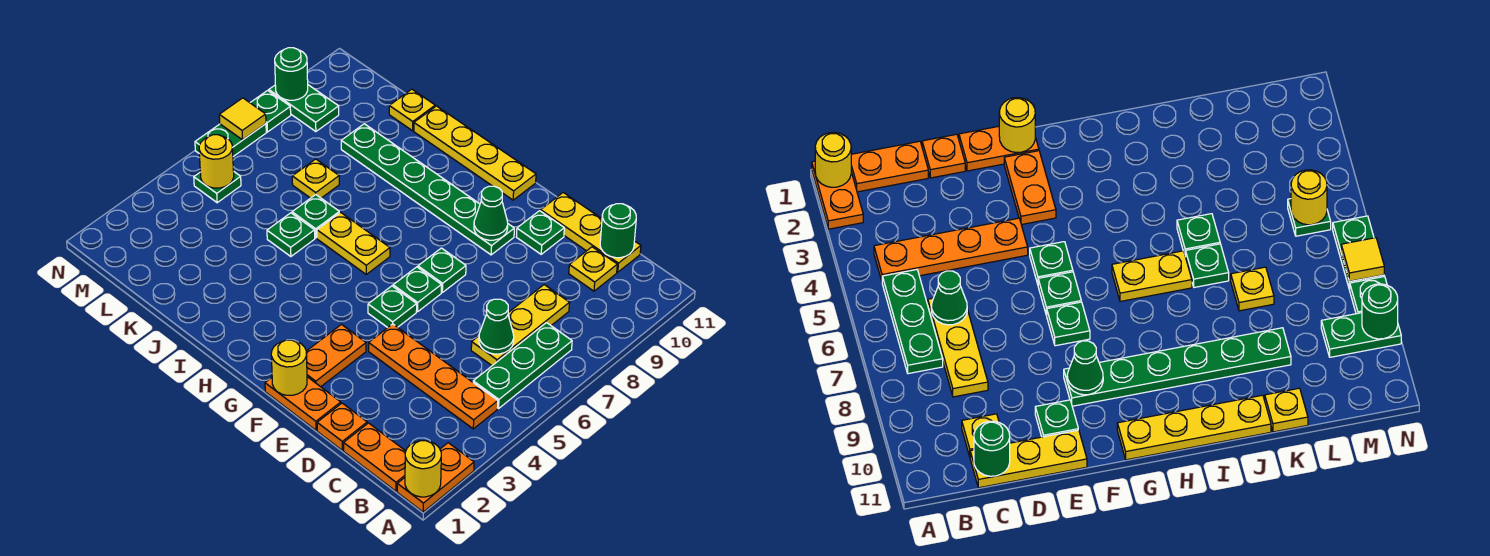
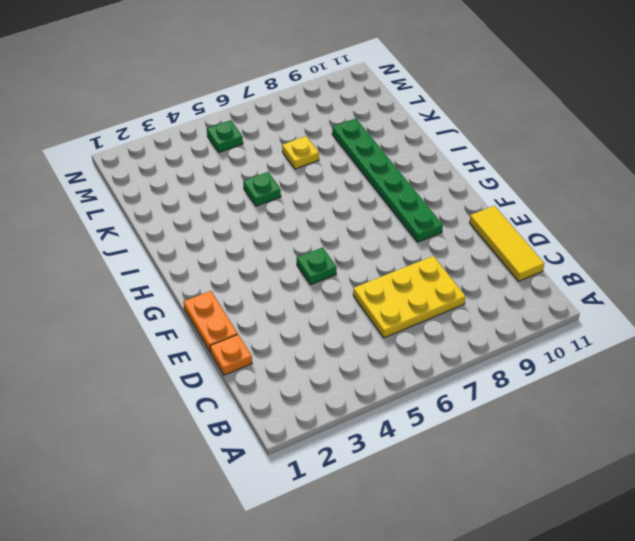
yellow plate C6:D8 level 1 -> yellow plate C6:C8 level 1
yellow tile C11:E11 level 1 -> yellow plate C11:E11 level 1
none -> orange plate A1:A2 level 1
none -> orange plate B1:C1 level 1
none -> orange plate B4:E4 level 1
none -> green plate B5:B7 level 1

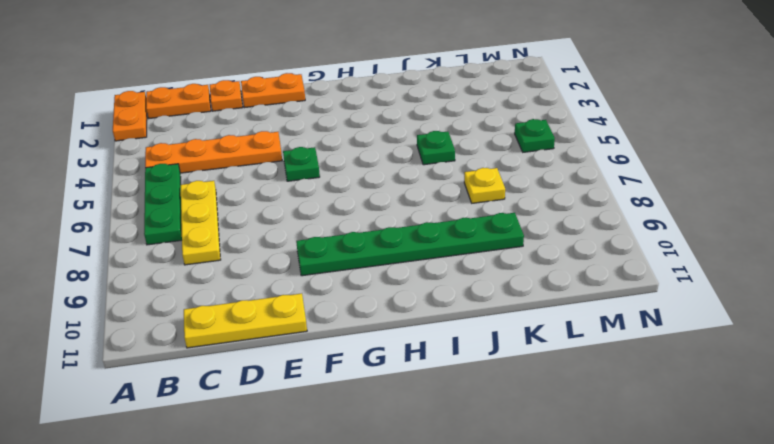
none -> yellow plate C10 level 1
none -> green plate E10 level 1
none -> orange plate F2:F3 level 1
none -> green plate F6 level 1

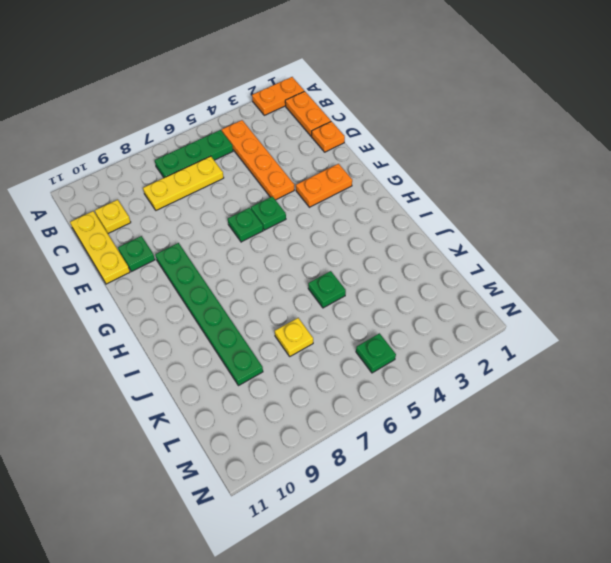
none -> orange plate E1:F1 level 1
none -> green plate F7 level 1
none -> yellow plate G11:J11 level 1
none -> yellow plate H6:I6 level 1

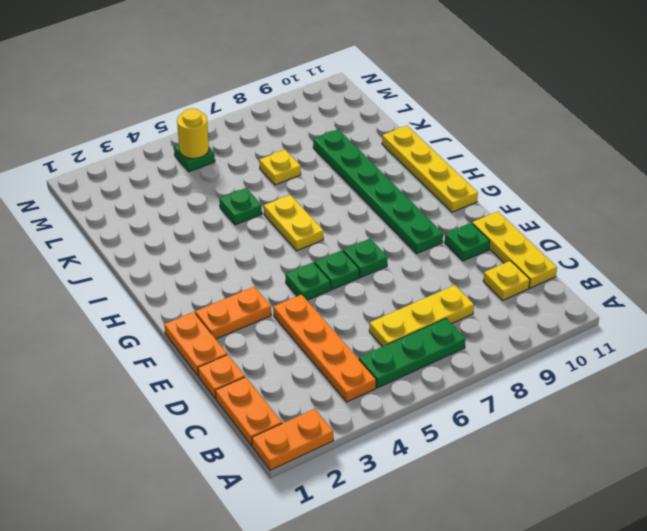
none -> green plate J6 level 1
none -> yellow plate K11 level 1
none -> green plate M9:N9 level 1
none -> green plate N6:N7 level 1

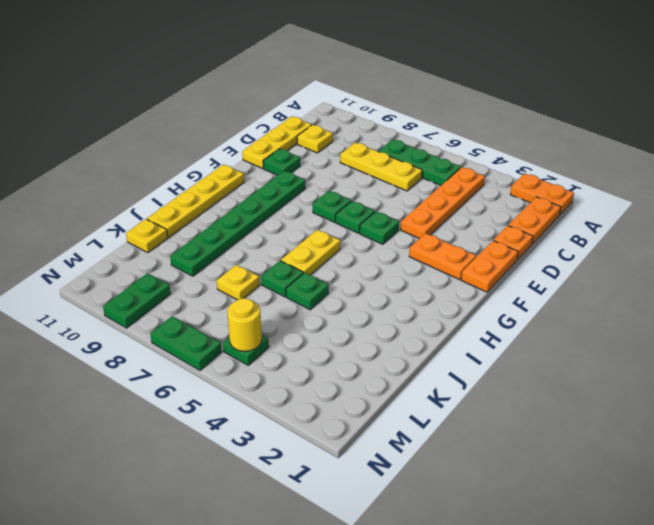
none -> green plate N8 level 1
none -> yellow round brick A1 level 2
none -> green cone C6 level 2
none -> green round brick C11 level 2

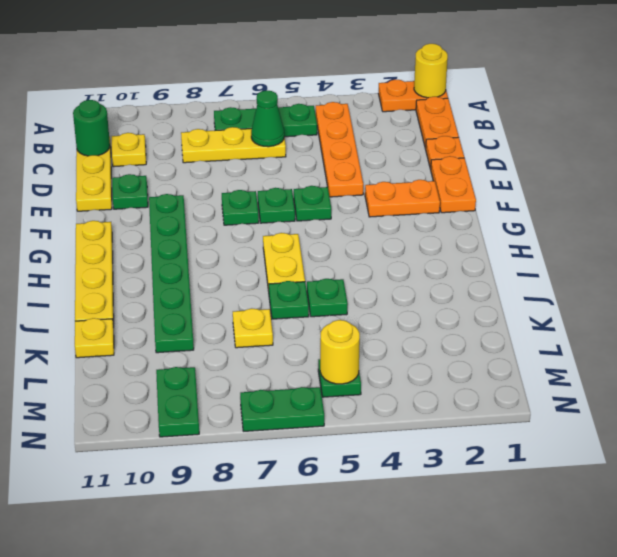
none -> green plate N8 level 1
none -> yellow round brick F1 level 2
none -> green cone F9 level 2
none -> yellow tile N7 level 2

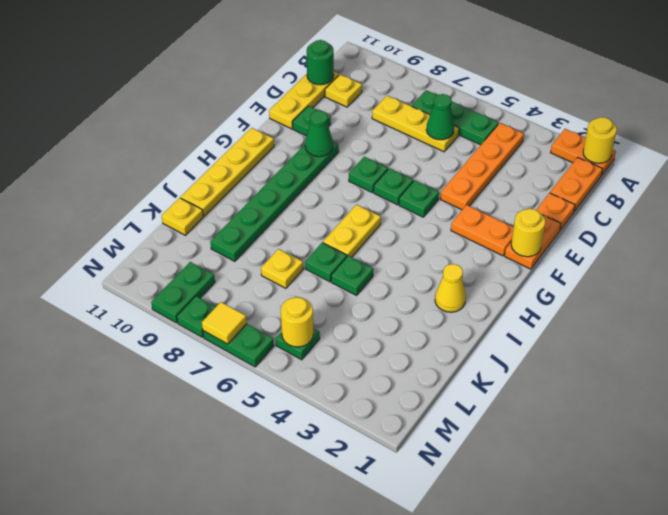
yellow cone I2 level 1 -> none
none -> green round brick N9 level 2

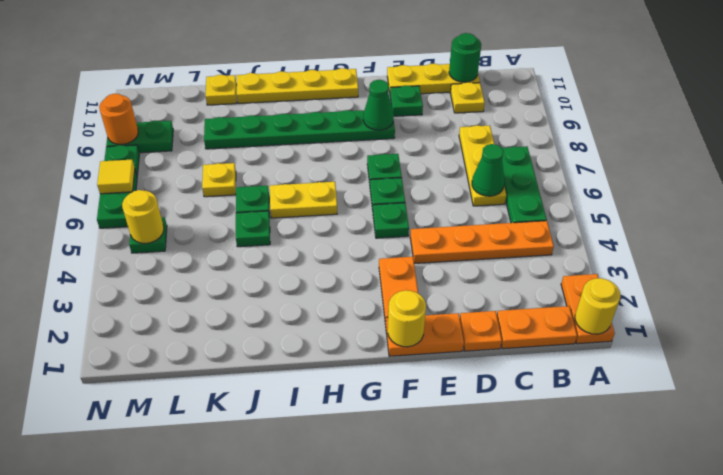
orange round brick N9 level 2 -> green round brick N9 level 2

